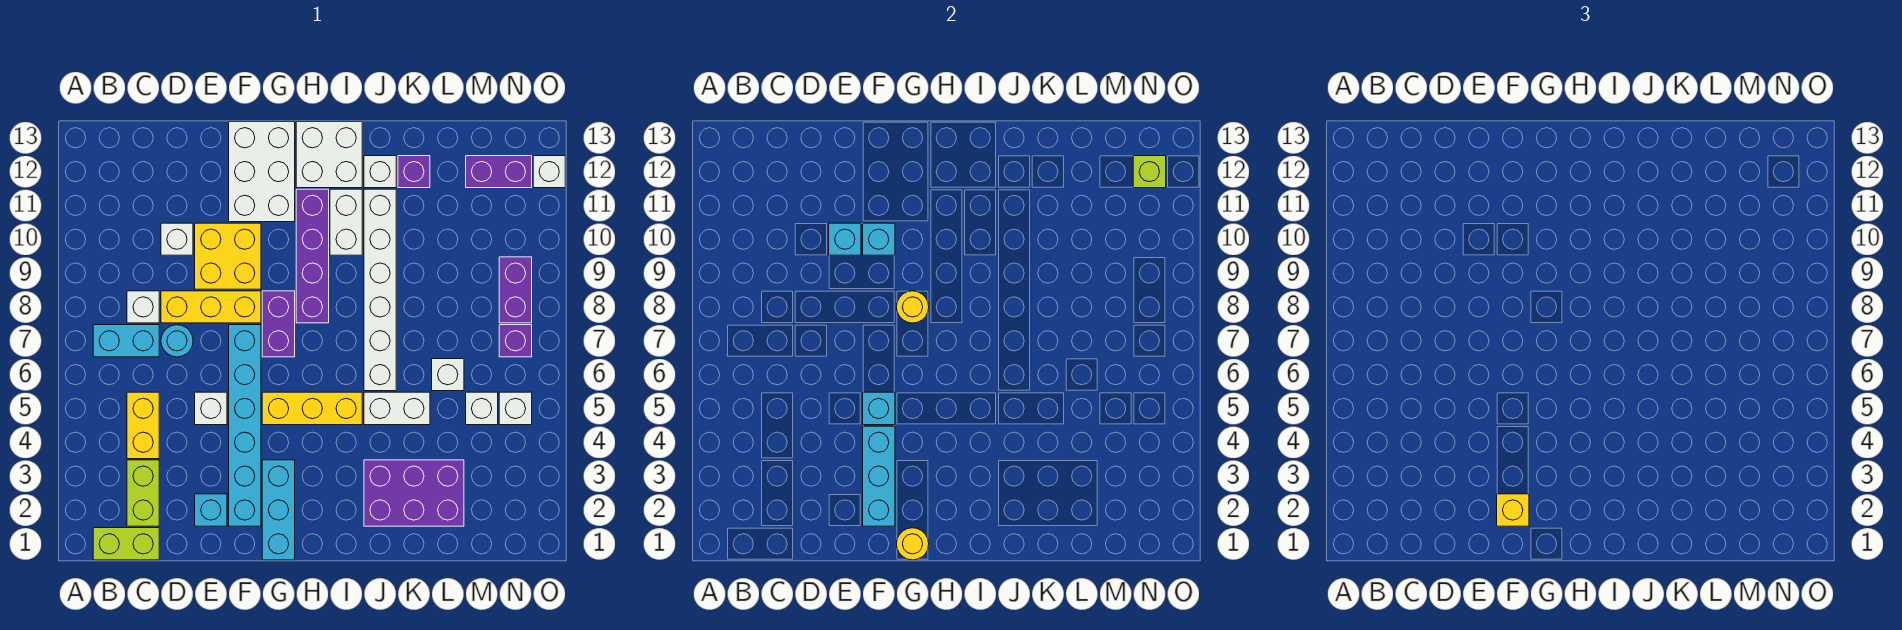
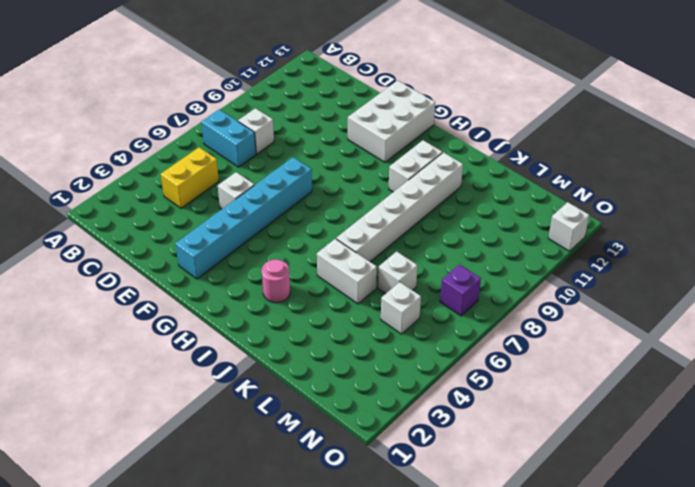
pink round brick I3 level 1 -> none
none -> lime brick B1:C1 level 1
none -> lime brick C2:C3 level 1
none -> cyan round brick D7 level 1
none -> yellow brick D8:F8 level 1

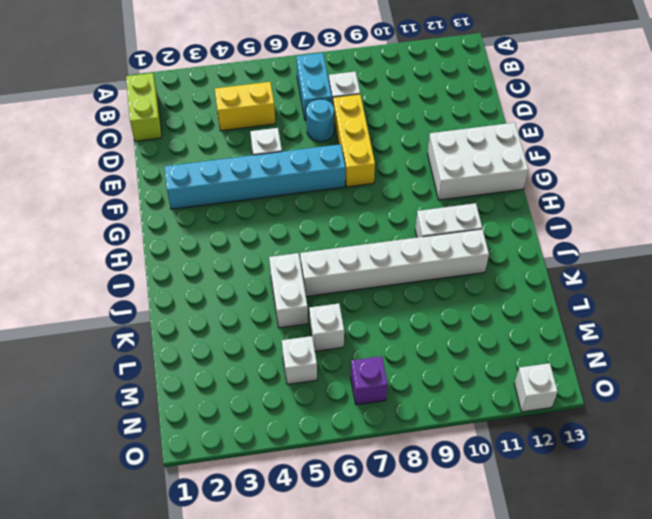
none -> lime brick C2:C3 level 1
none -> white brick D10 level 1
none -> cyan brick E2 level 1
none -> yellow brick E9:F10 level 1

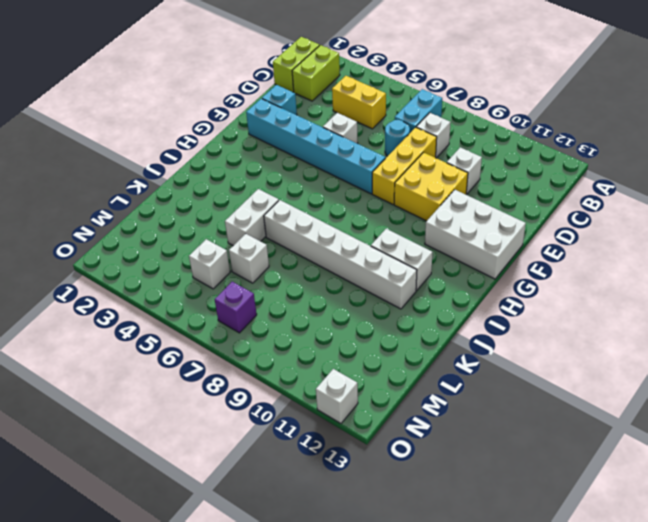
lime brick B2:C2 level 1 -> lime brick C2:C3 level 1
none -> cyan brick G1:G3 level 1
none -> yellow brick G5:I5 level 1
none -> purple brick G7:G8 level 1
none -> purple brick H8:H11 level 1

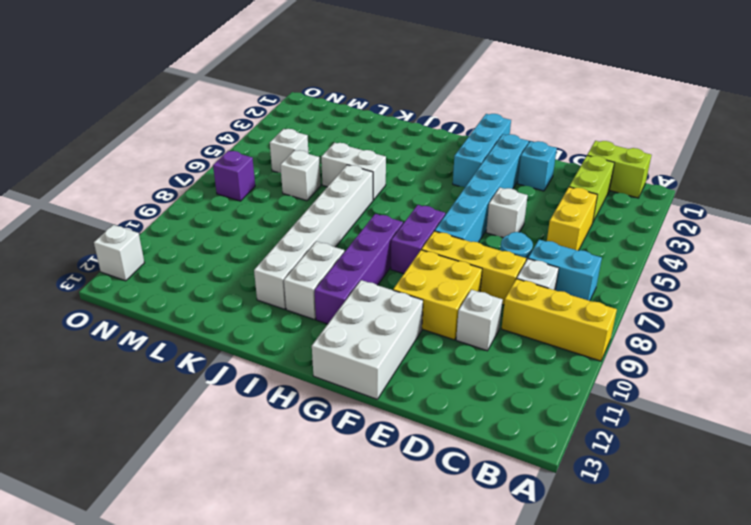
yellow brick A9:C9 level 1 -> yellow brick G5:I5 level 1
none -> white brick H12:I13 level 1
none -> purple brick J2:L3 level 1
none -> white brick J12 level 1
none -> purple brick K12 level 1

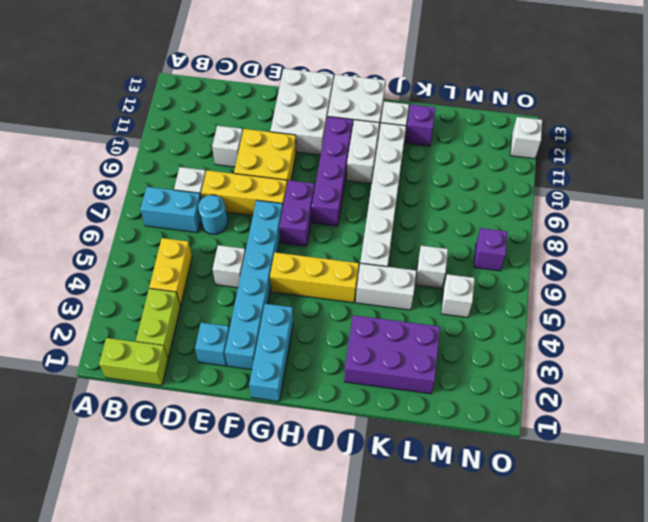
none -> purple brick M12:N12 level 1
none -> white brick N5 level 1
none -> purple brick N8:N9 level 1
none -> cyan brick E10 level 2

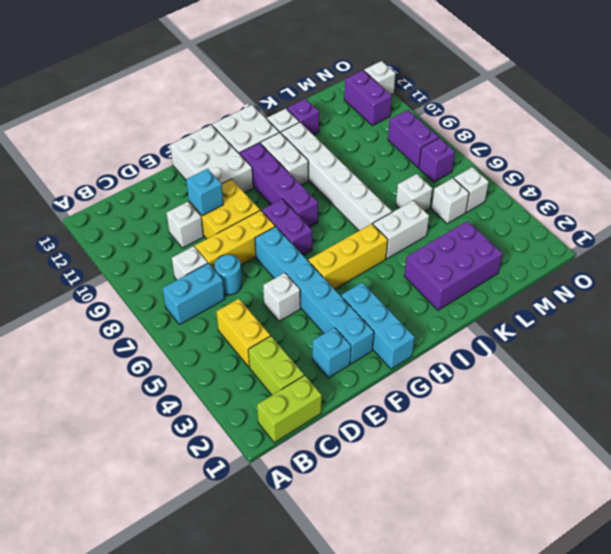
purple brick N11:N12 level 1 -> purple brick M12:N12 level 1
none -> cyan brick F2:F4 level 2
none -> cyan brick F5 level 2
none -> cyan brick F10 level 2
none -> yellow round brick G1 level 2

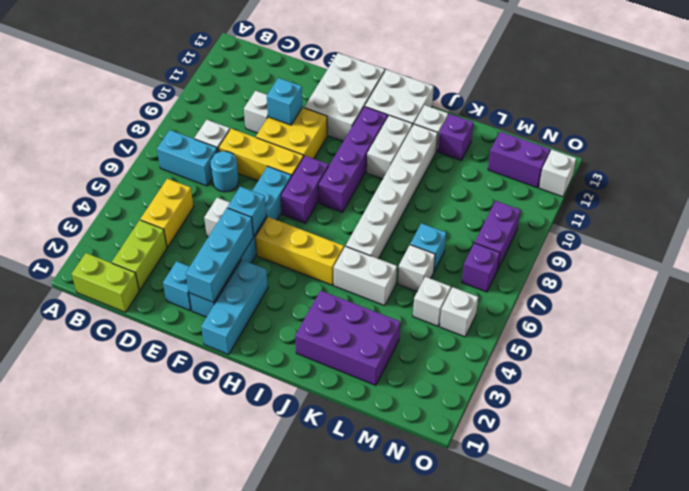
cyan brick L7 level 1 -> cyan brick F10 level 2
none -> yellow round brick G1 level 2
none -> yellow round brick G8 level 2
none -> lime brick N12 level 2
none -> yellow brick F2 level 3

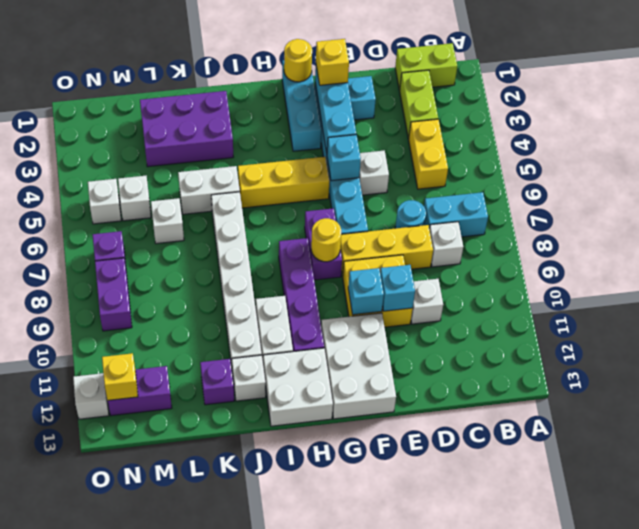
yellow brick N12 level 2 -> lime brick N12 level 2

